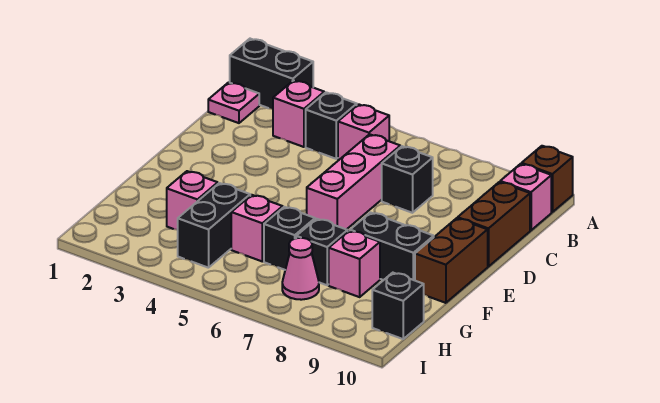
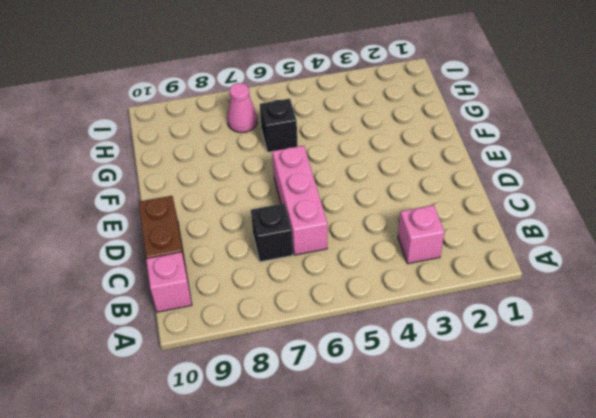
none -> black brick A1:A2 level 1
none -> brown brick A10 level 1
none -> pink plate B1 level 1

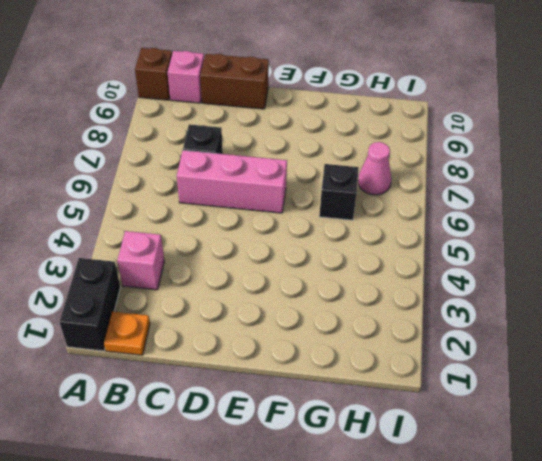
orange plate B1 level 1 -> pink plate B1 level 1
none -> black brick B4 level 1
none -> pink brick B5 level 1
none -> brown brick E10:F10 level 1

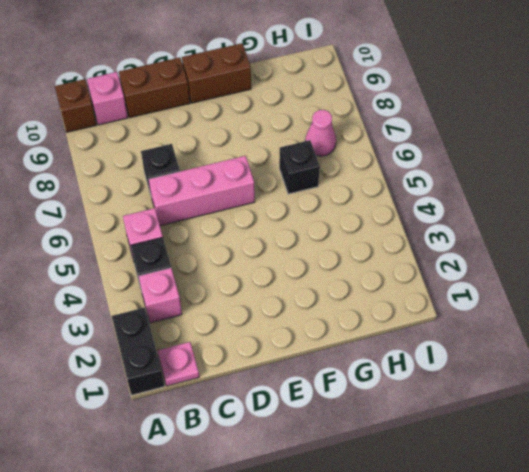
none -> black brick F8:F9 level 1
none -> pink brick G3 level 1
none -> black brick G4:H4 level 1

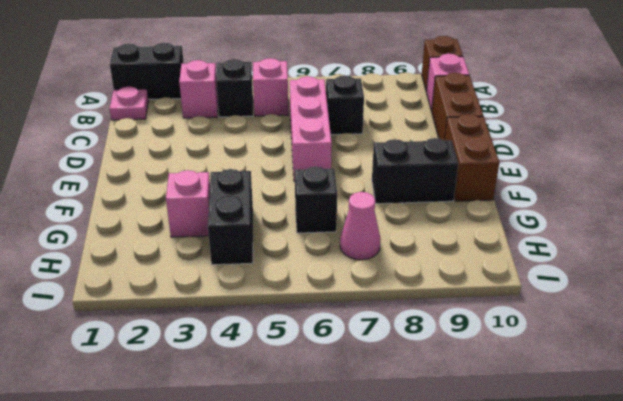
none -> pink brick G5 level 1
none -> black brick G7 level 1
none -> pink brick G8 level 1

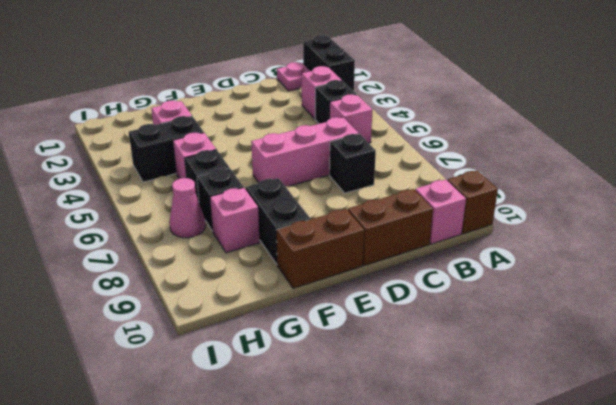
none -> black brick H10 level 1

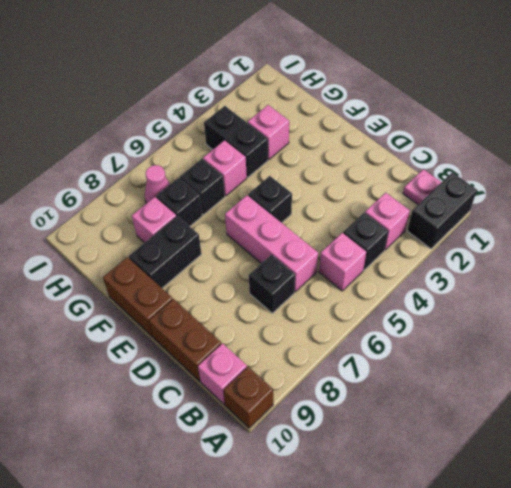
black brick E5 level 1 -> black brick H10 level 1

